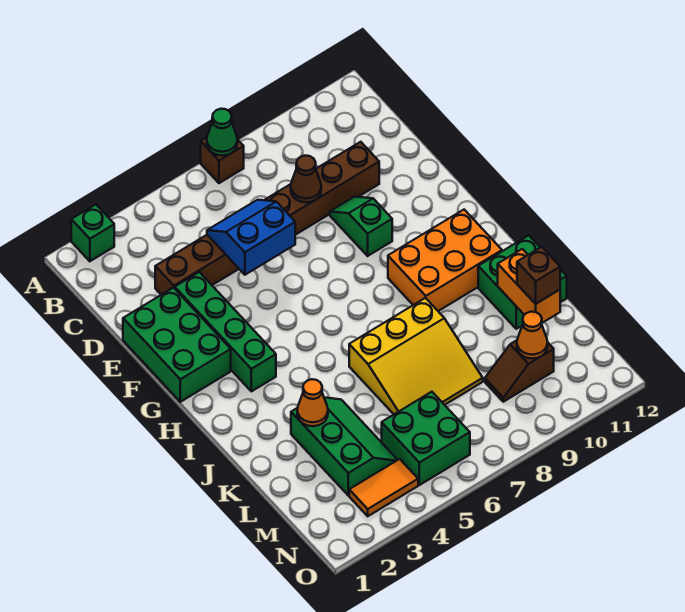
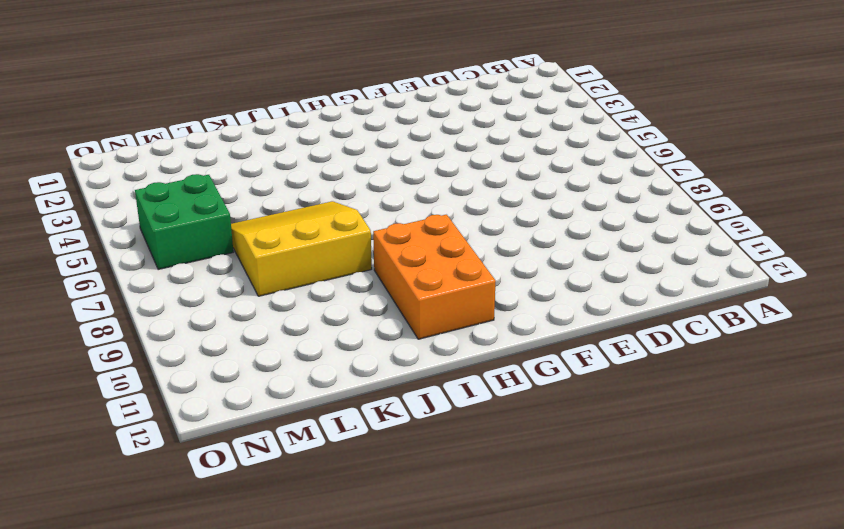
yellow slope J6:L8 level 1 top 8 -> yellow slope J6:L8 level 1 top J
none -> green brick A2 level 1
none -> brown brick A7 level 1
none -> brown brick D3:D10 level 1

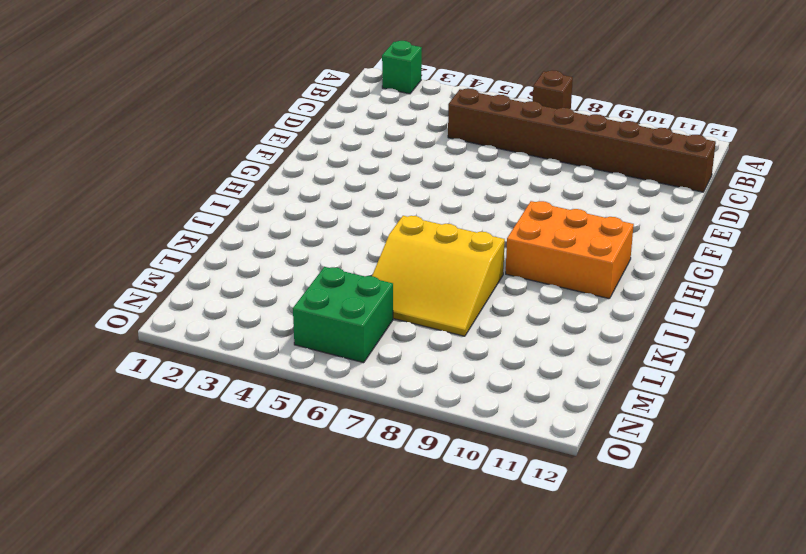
brown brick C5:C12 level 1 -> brown brick D3:D10 level 1
none -> green brick E1:G2 level 1
none -> green brick E3:H3 level 1
none -> green slope E9:F9 level 1 top F

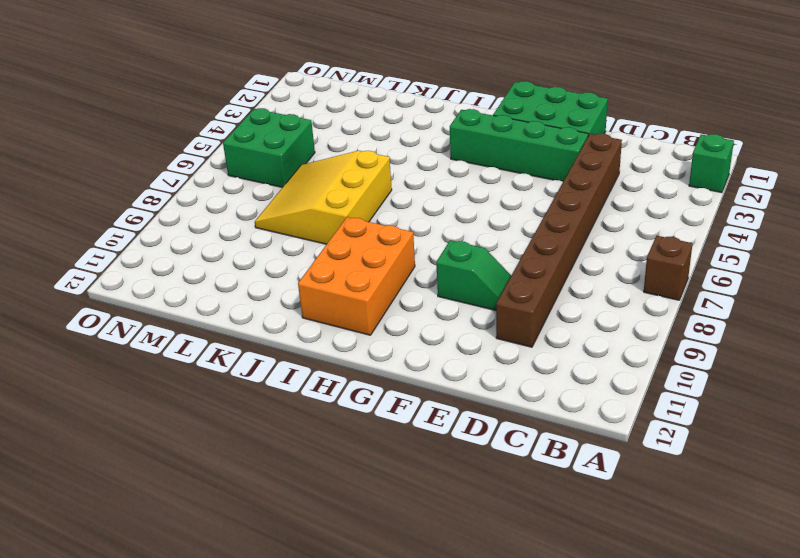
none -> green brick J11:K12 level 1
none -> green slope K3:M4 level 1 top 3
none -> brown slope M9:M10 level 1 top 10

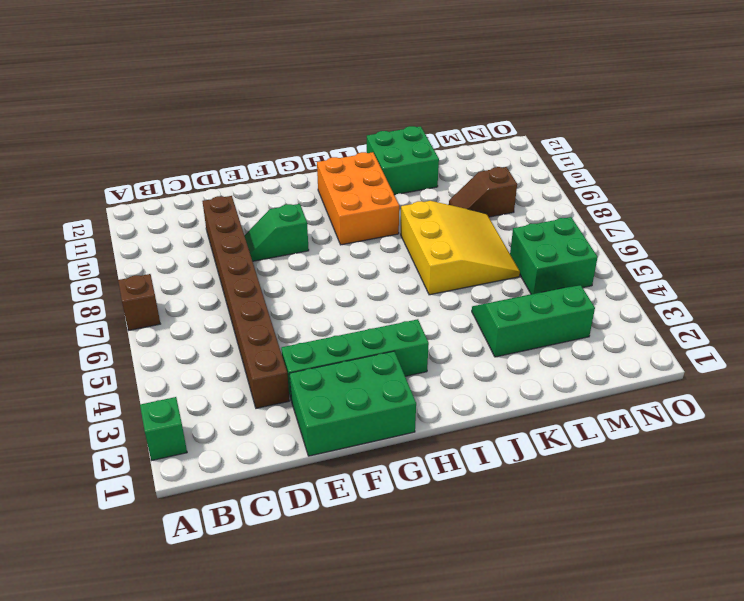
brown slope L9:M9 level 1 top M -> brown slope M9:M10 level 1 top 10
none -> orange tile N3:N4 level 1
none -> green cone A7 level 2
none -> blue slope D5:E6 level 2 top E

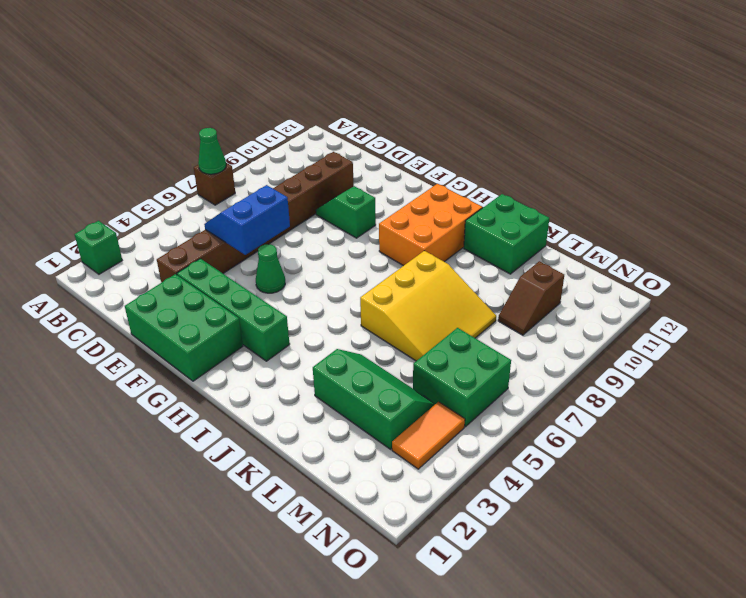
green cone F5 level 1 -> none
none -> brown cone D8 level 2
none -> orange cone K3 level 2
none -> orange brick K11:L11 level 2

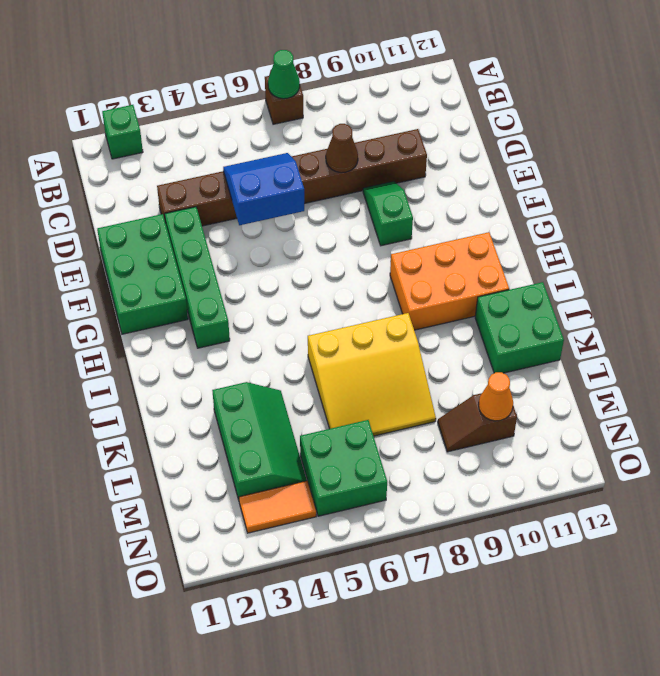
none -> orange cone K3 level 2
none -> orange brick K11:L11 level 2
none -> brown brick L11 level 3

